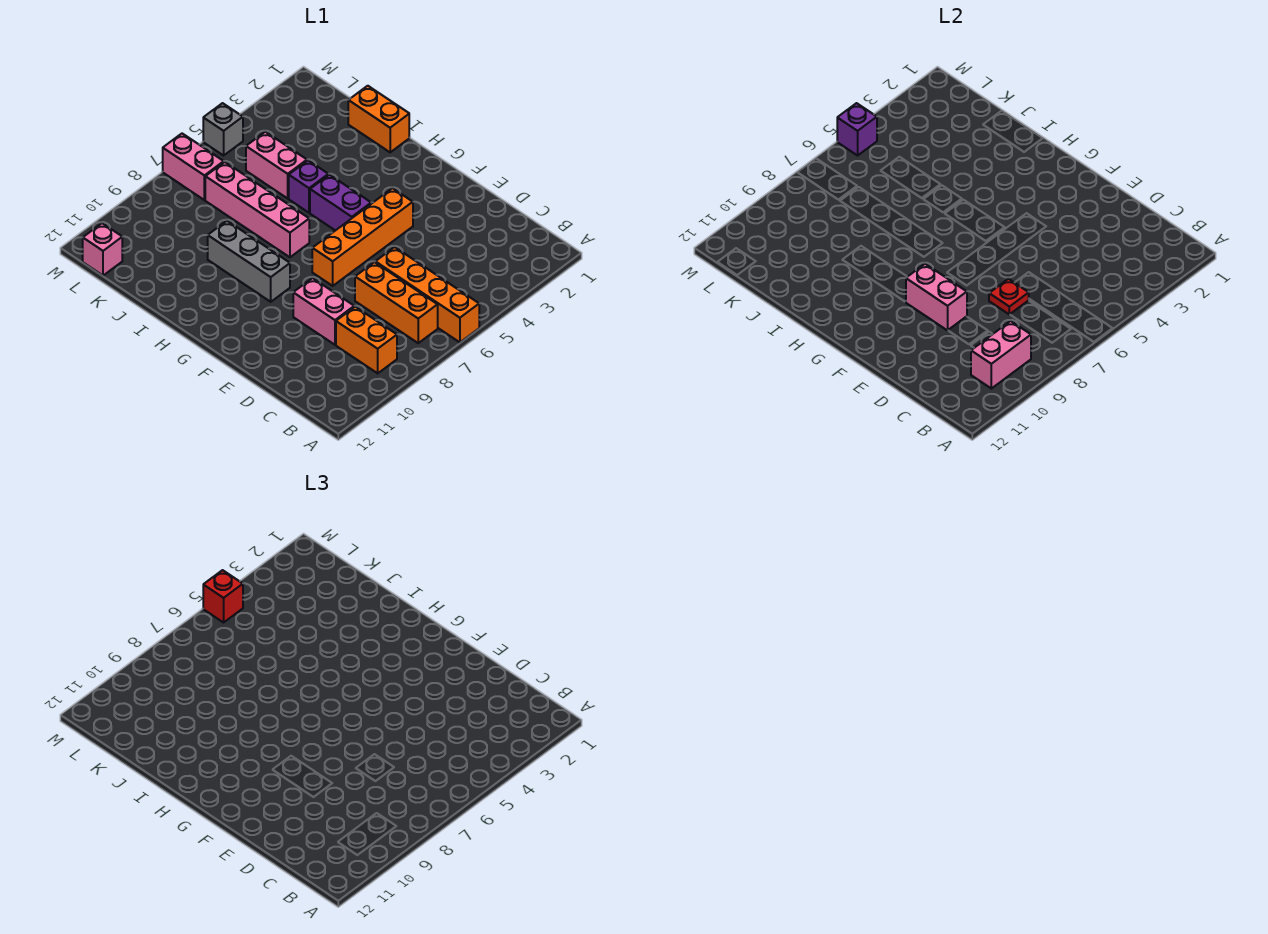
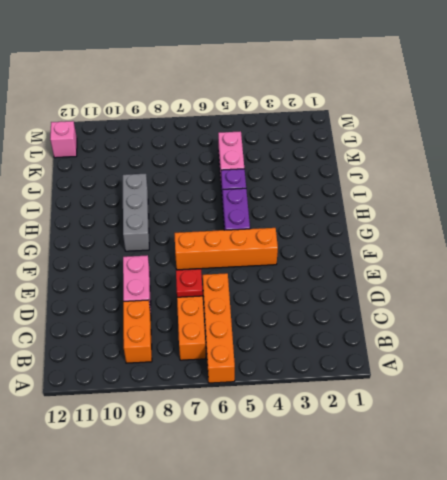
none -> pink brick H7:K7 level 1
none -> orange brick I1:J1 level 1
none -> pink brick L7:M7 level 1

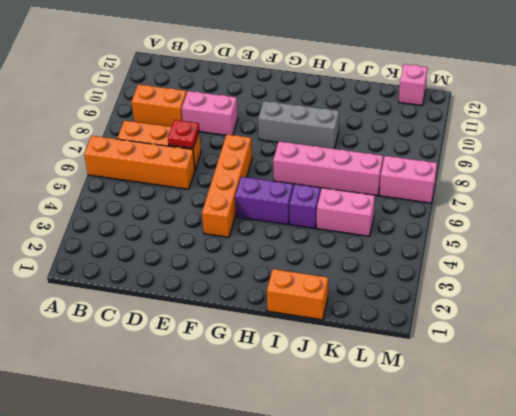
none -> grey brick M5 level 1
none -> pink brick B9:B10 level 2
none -> pink brick E9:F9 level 2

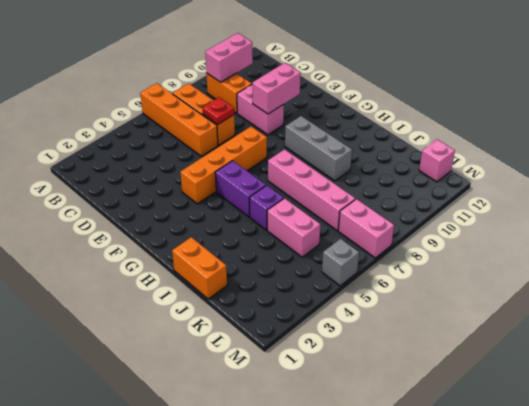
pink brick E9:E10 level 2 -> pink brick E9:F9 level 2
none -> purple brick M5 level 2
none -> red brick M5 level 3

